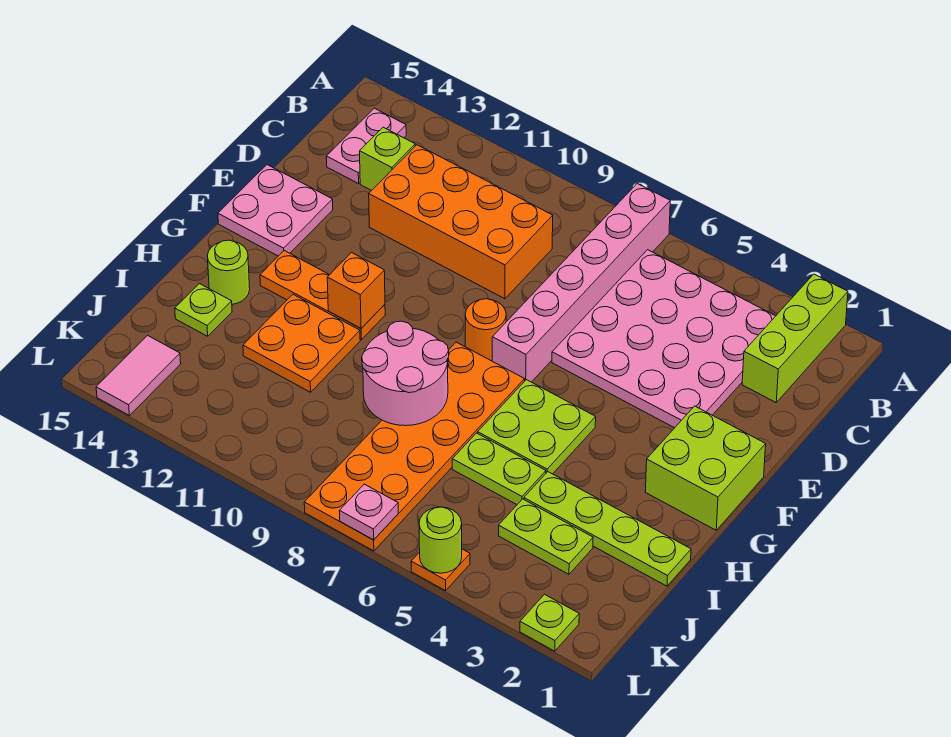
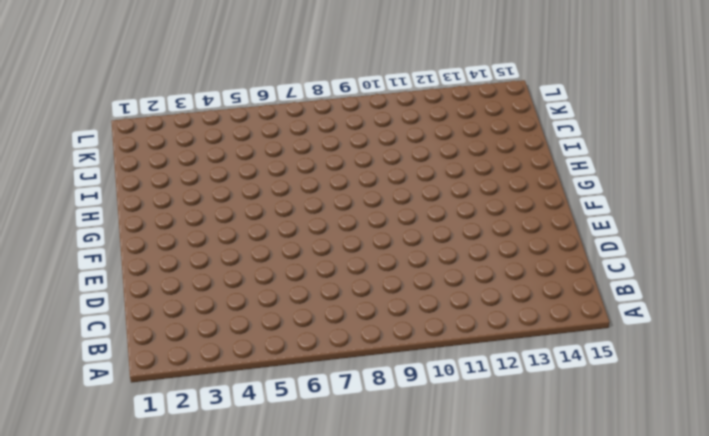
none -> lime brick A2:C2 level 1
none -> pink brick A7:F7 level 1
none -> pink plate B3:E6 level 1

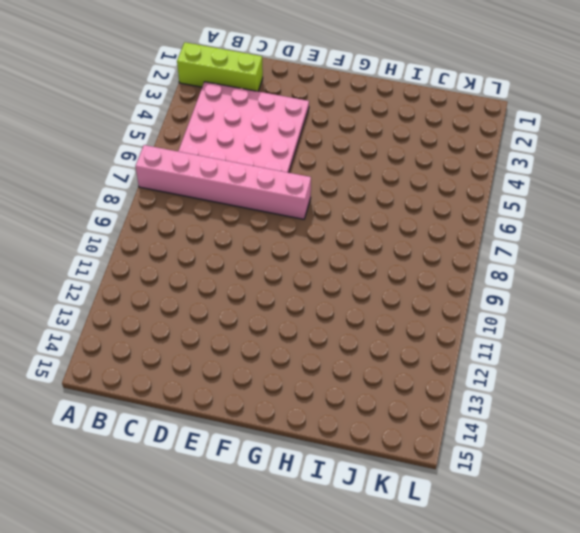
none -> pink plate B14:C14 level 1
none -> orange brick C9:D12 level 1
none -> lime brick C13 level 1

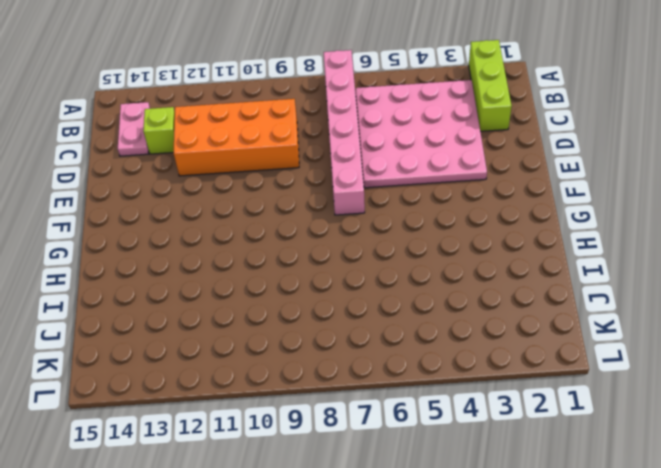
none -> pink plate E14:F15 level 1
none -> lime brick F1:G2 level 1
none -> orange round brick F8 level 1

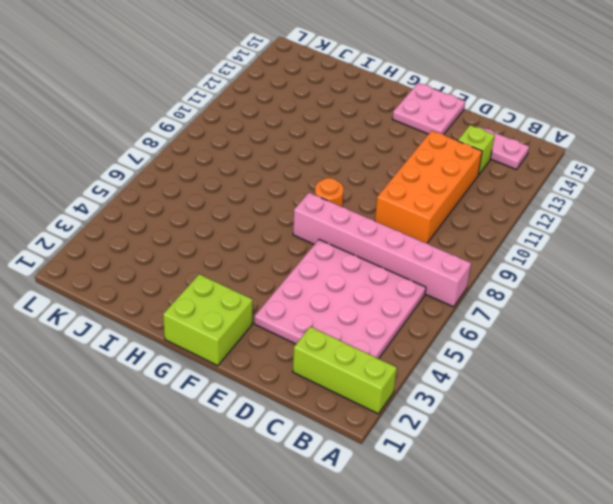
none -> lime plate G5:H6 level 1
none -> orange plate G7:L8 level 1
none -> orange plate G11:G13 level 1

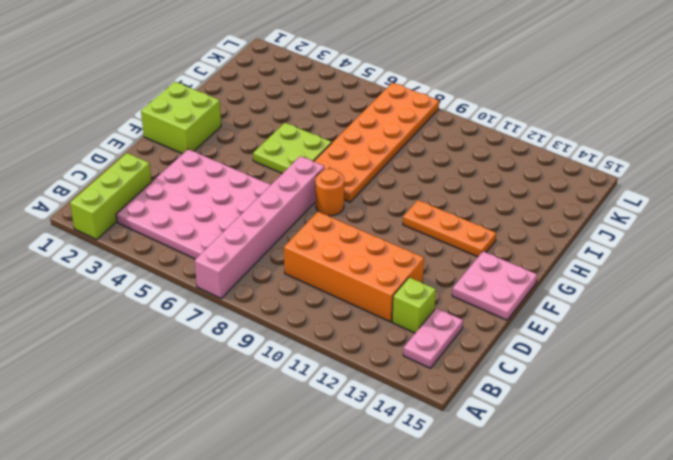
none -> orange plate H11:I12 level 1
none -> lime round brick H14 level 1
none -> lime plate I1:I4 level 1

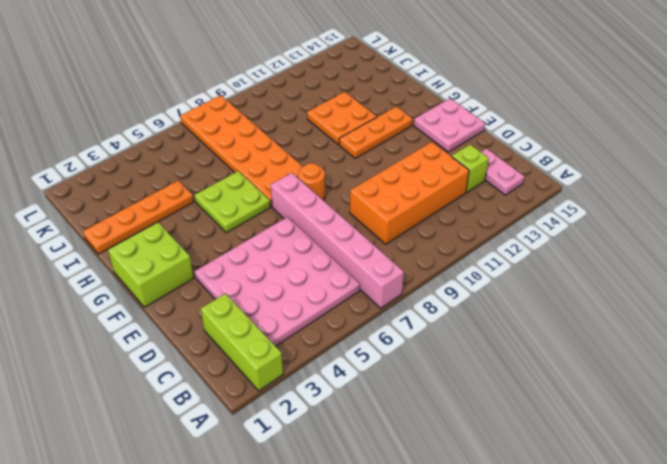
orange plate I1:I4 level 1 -> lime plate I1:I4 level 1
none -> lime round brick H14 level 1
none -> lime plate I5:I6 level 1
none -> lime plate I14 level 1

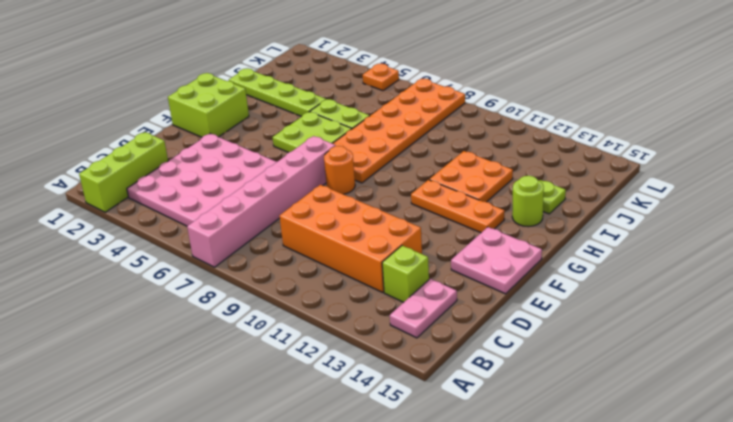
none -> lime plate J3:J4 level 1
none -> pink tile K14:L14 level 1
none -> lime plate L2 level 1

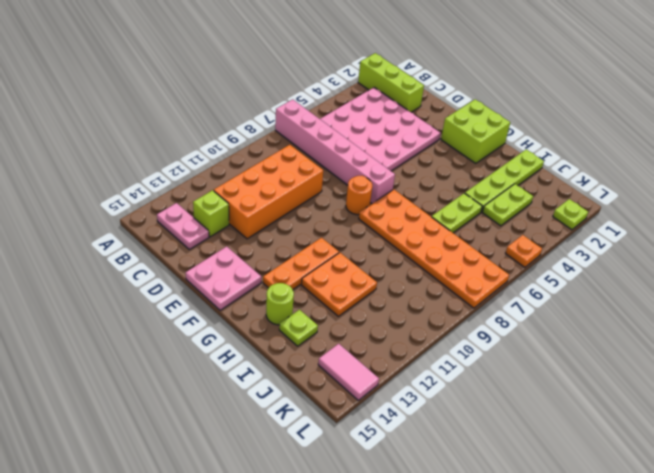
none -> lime plate G5:H6 level 1
none -> orange brick G11 level 2
none -> pink round brick H8:I9 level 2

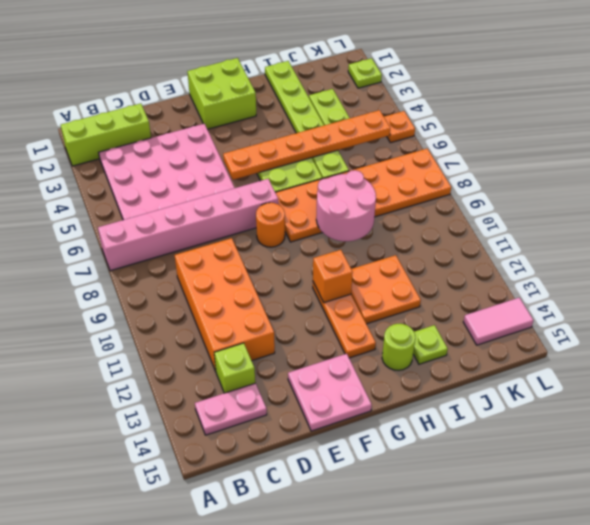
orange plate F5:K5 level 2 -> none
none -> lime round brick L5 level 2
none -> pink plate L7 level 2

